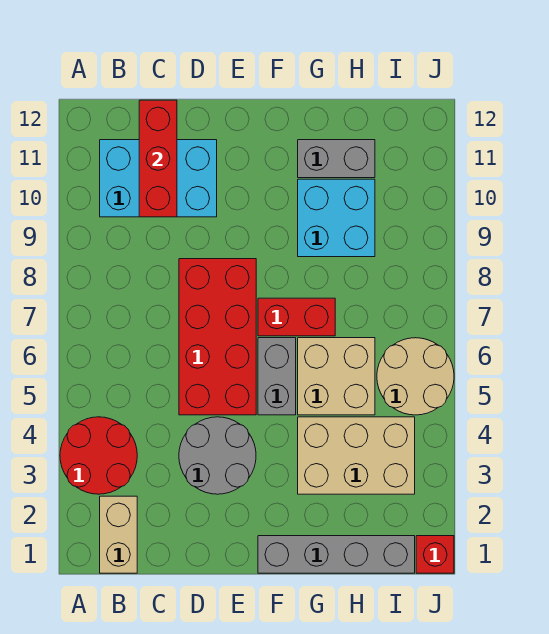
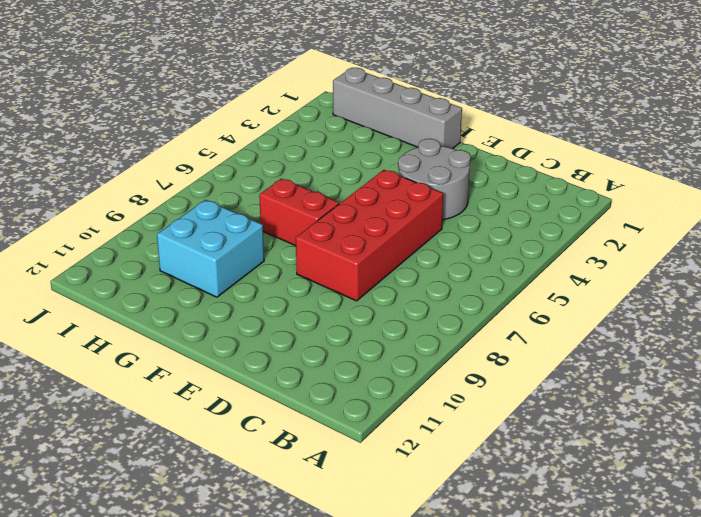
none -> red round brick A3:B4 level 1
none -> tan brick B1:B2 level 1
none -> cyan brick B10:D11 level 1

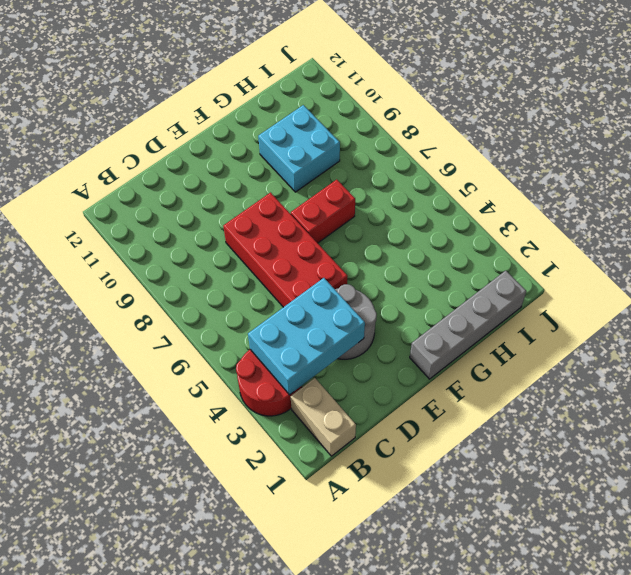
cyan brick B3:D4 level 2 -> cyan brick B10:D11 level 1
none -> grey brick F5:F6 level 1
none -> tan brick G3:I4 level 1
none -> tan brick G5:H6 level 1

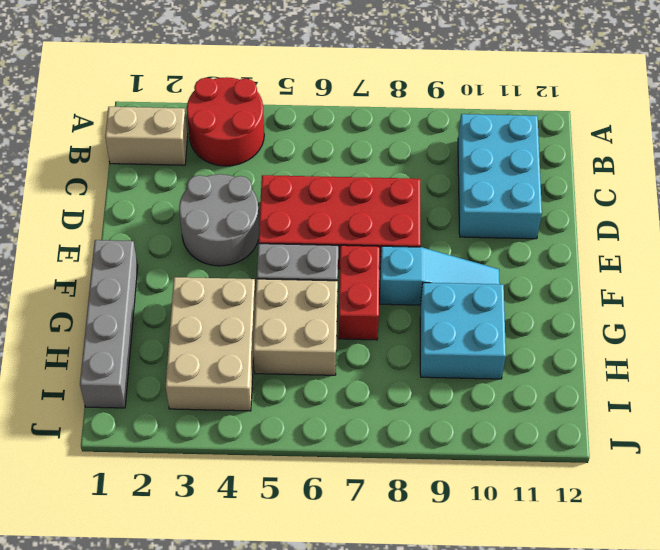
cyan slope F8:F10 level 1 top 8 -> none
none -> grey brick G11:H11 level 1
none -> tan round brick I5:J6 level 1
none -> red brick J1 level 1

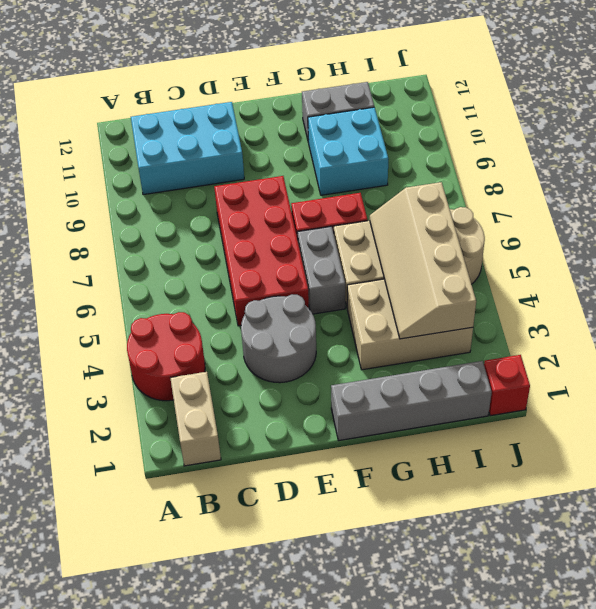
tan slope H3:I6 level 2 top I -> none
none -> red brick C10:C12 level 2

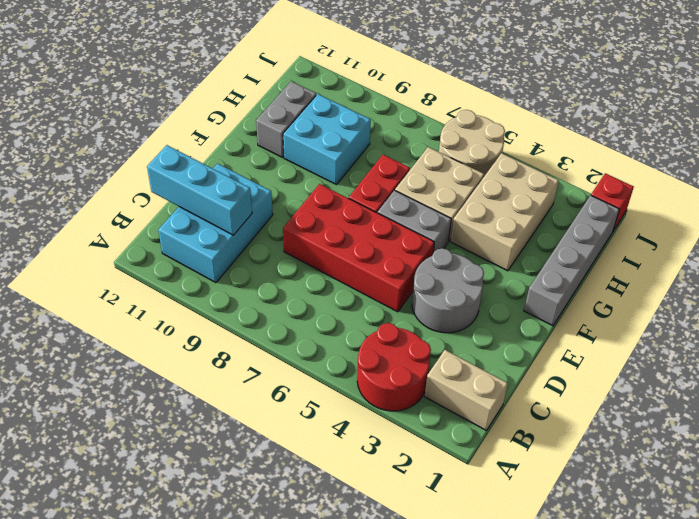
cyan brick C10:C12 level 2 -> red brick C10:C12 level 2

